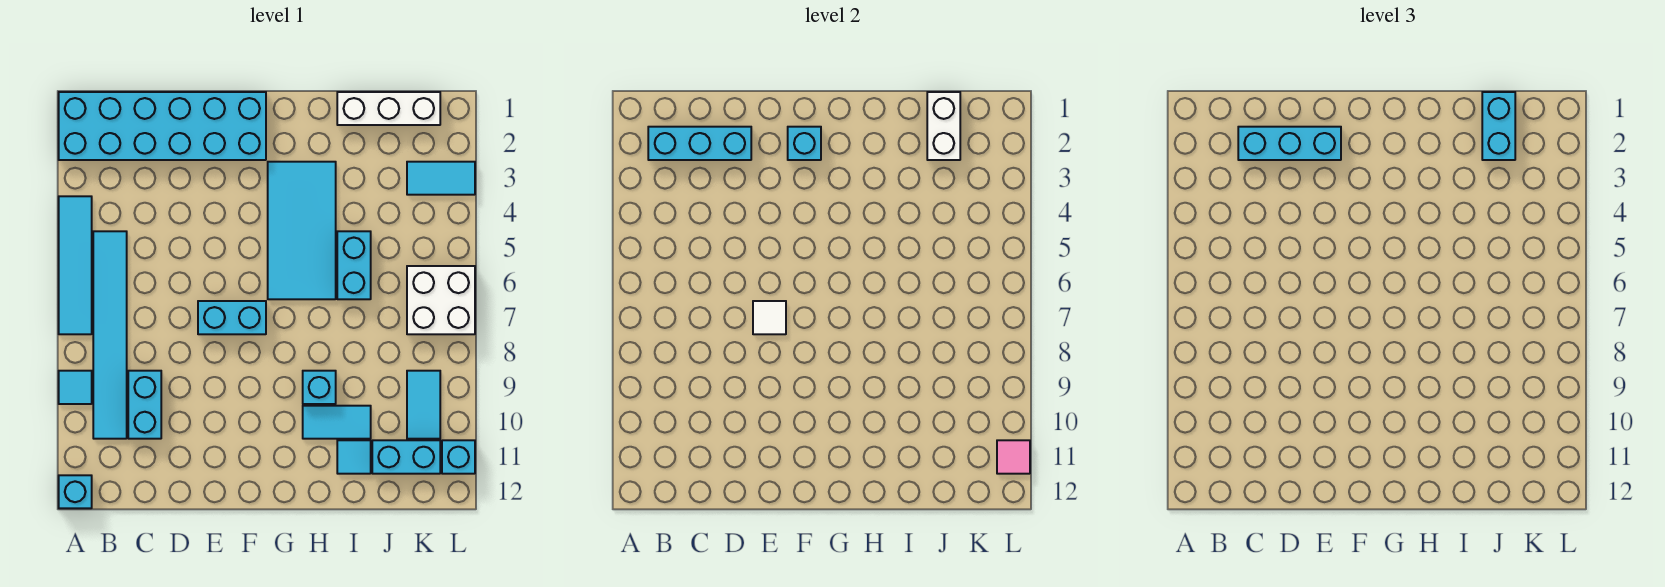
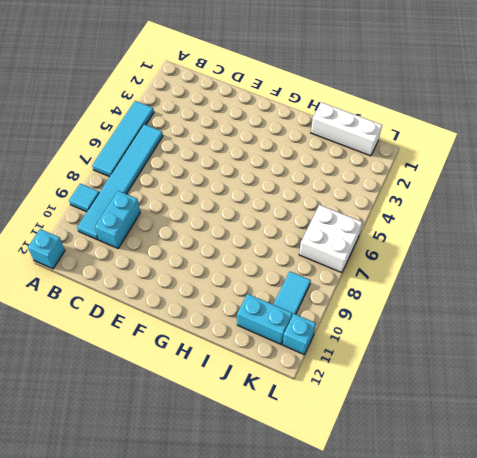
none -> cyan brick A1:F2 level 1
none -> cyan brick E7:F7 level 1
none -> cyan tile G3:H6 level 1

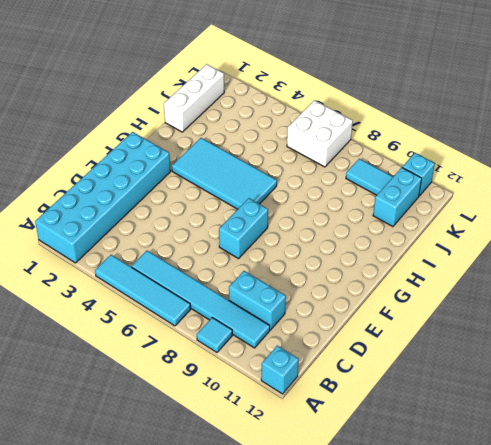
none -> cyan brick H9 level 1
none -> cyan tile H10:I10 level 1
none -> cyan brick I5:I6 level 1

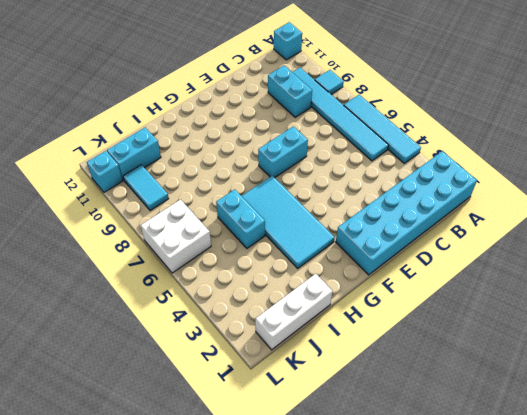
none -> cyan brick H9 level 1
none -> cyan tile H10:I10 level 1
none -> cyan tile I11 level 1

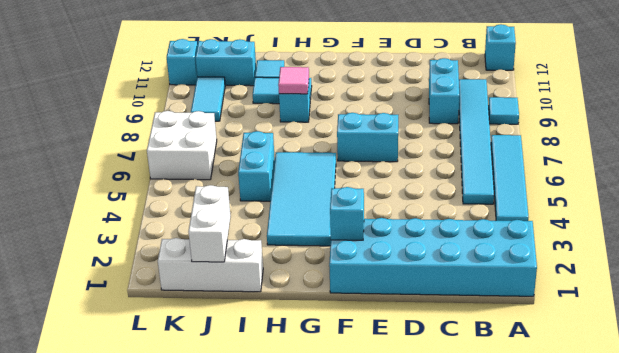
pink tile H9 level 2 -> pink tile L11 level 2
none -> cyan tile K3:L3 level 1
none -> cyan brick B2:D2 level 2
none -> white tile E7 level 2

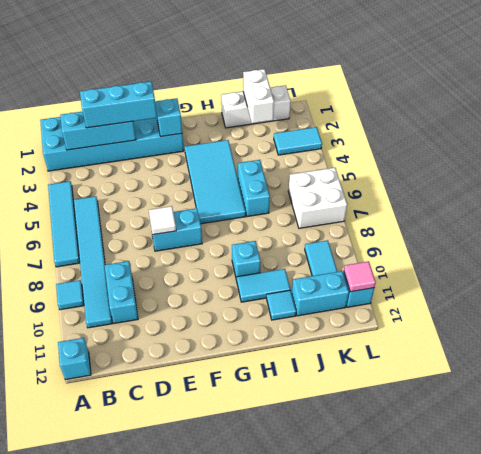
none -> cyan brick J1:J2 level 3

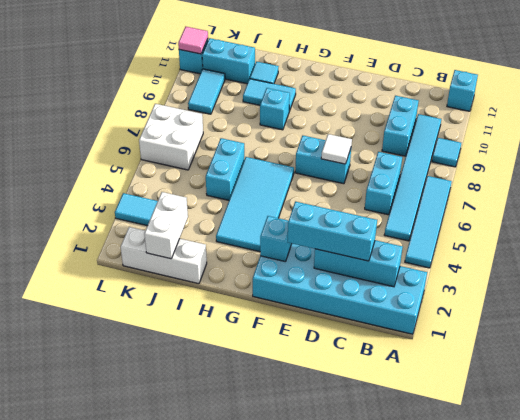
cyan brick C6:C7 level 1 -> cyan brick J1:J2 level 3

